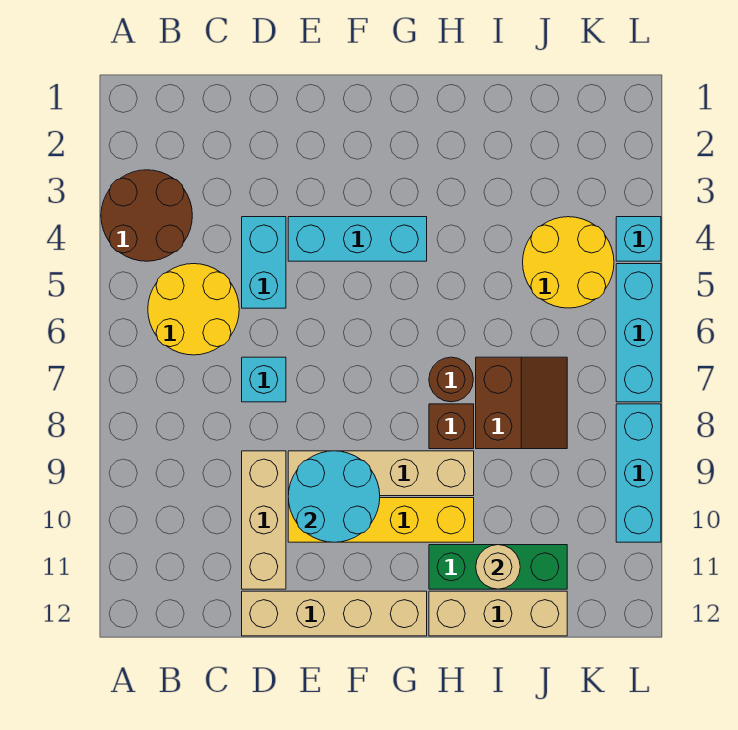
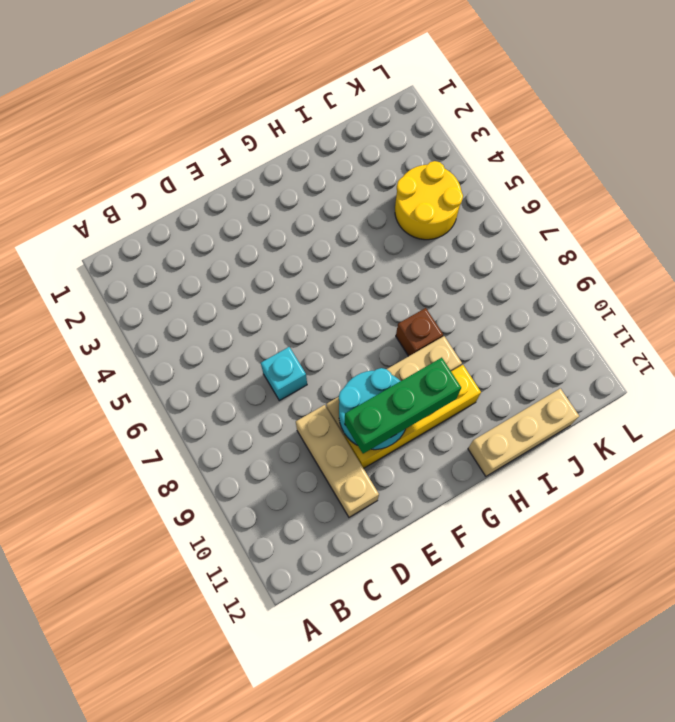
green brick E10:G10 level 3 -> green brick H11:J11 level 1
none -> brown round brick A3:B4 level 1
none -> yellow round brick B5:C6 level 1
none -> cyan brick D4:D5 level 1

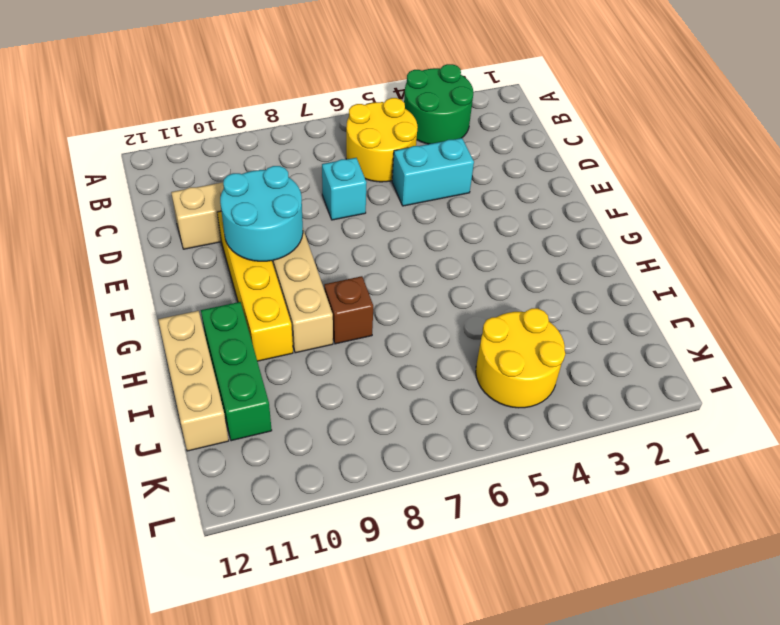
green round brick A3:B4 level 1 -> brown round brick A3:B4 level 1
none -> tan brick D12:G12 level 1
none -> cyan brick E4:G4 level 1
none -> brown round brick H7 level 1

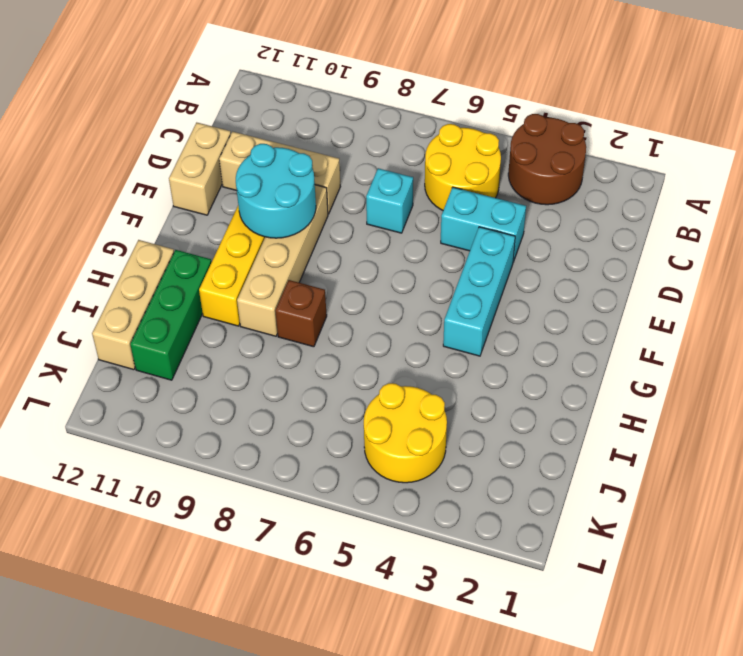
tan brick D12:E12 level 1 -> tan brick D12:G12 level 1
none -> brown round brick H7 level 1
none -> brown slope I7:J8 level 1 top I
none -> cyan brick L4 level 1

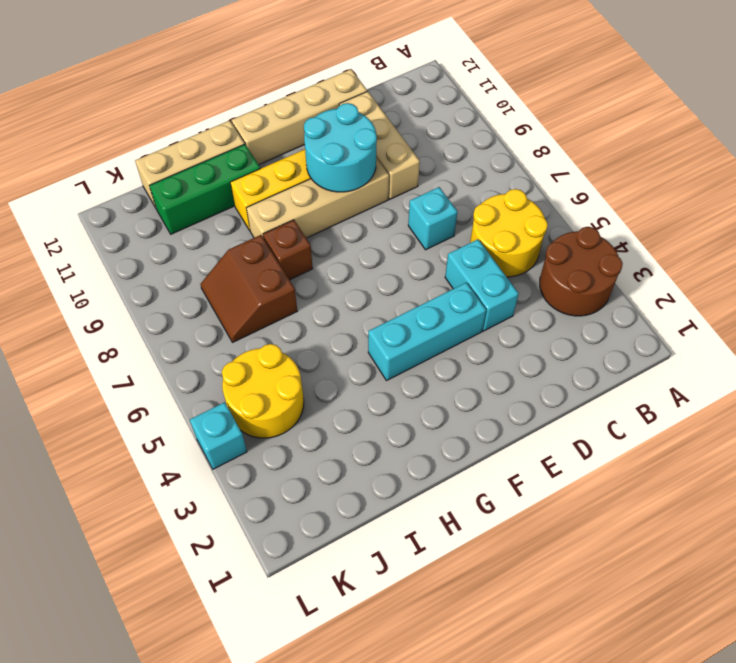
none -> brown round brick H7 level 1
none -> cyan brick L5:L7 level 1
none -> cyan brick L8:L10 level 1

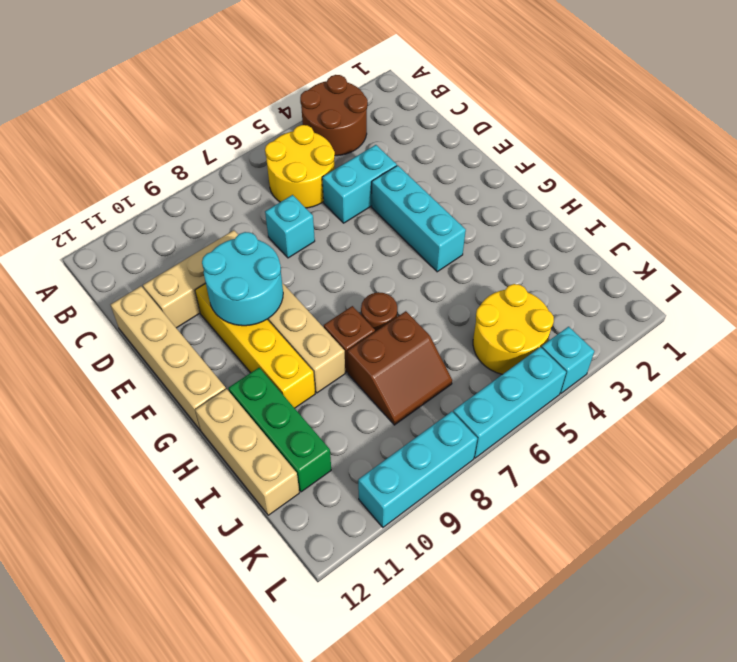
none -> tan round brick I11 level 2

